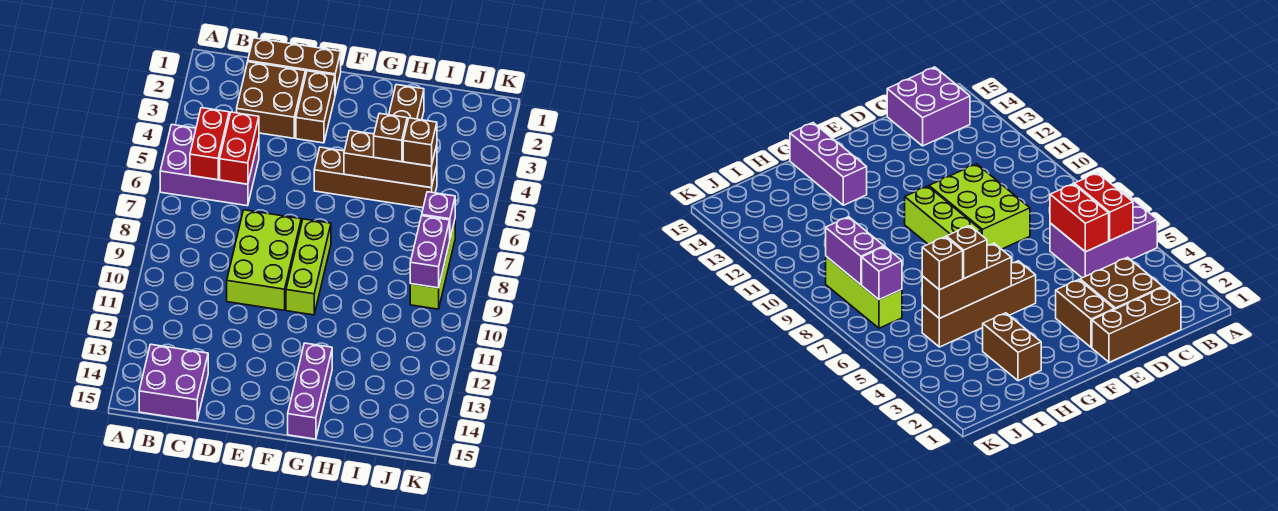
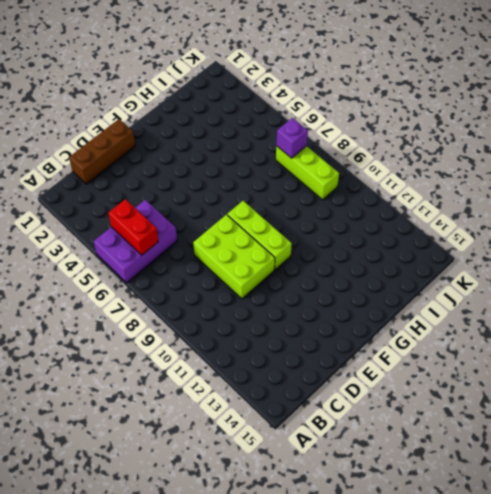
none -> purple brick B14:C15 level 1
none -> brown brick C2:D3 level 1
none -> brown brick E2:E3 level 1

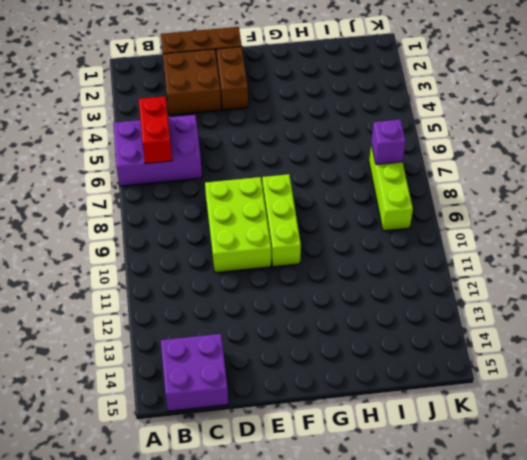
none -> brown brick F5:I5 level 1
none -> purple brick G13:G15 level 1
none -> brown brick H2:H3 level 1

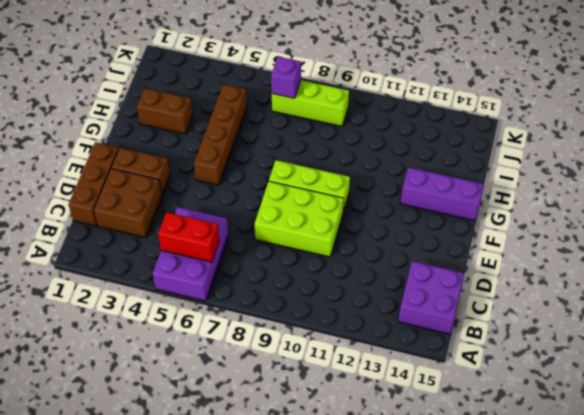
none -> red brick C5:C6 level 2
none -> brown brick G5:I5 level 2
none -> purple brick J8:J9 level 2

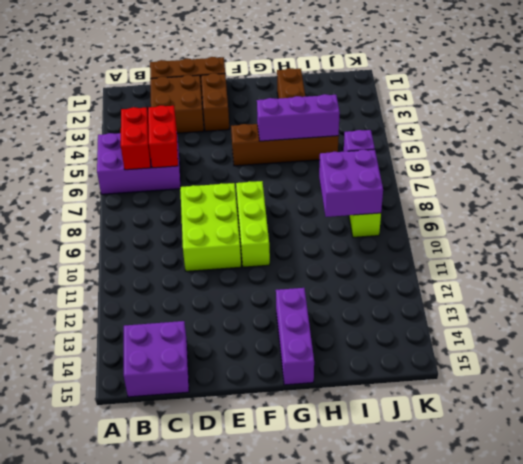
purple brick G5:I5 level 2 -> brown brick G5:I5 level 2
purple brick I8:J9 level 2 -> purple brick J8:J9 level 2
none -> brown brick H5 level 3
none -> brown brick I5 level 3

